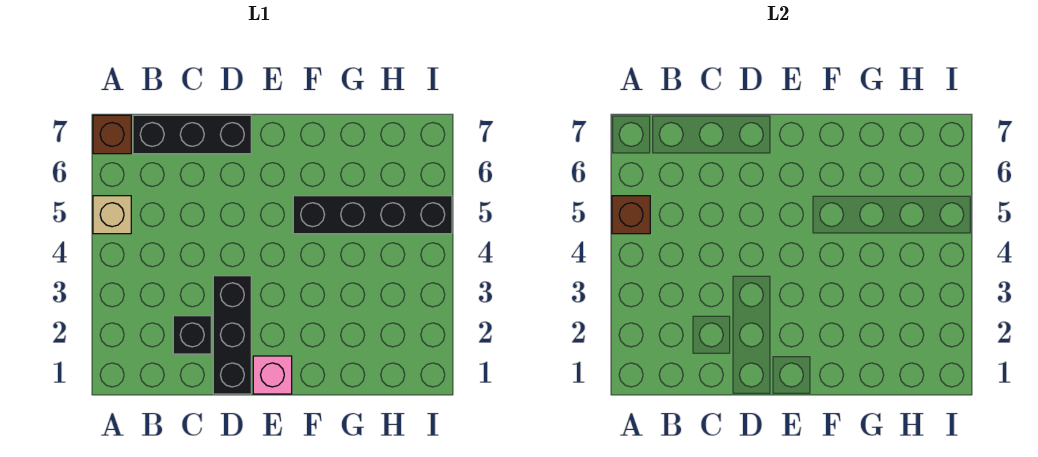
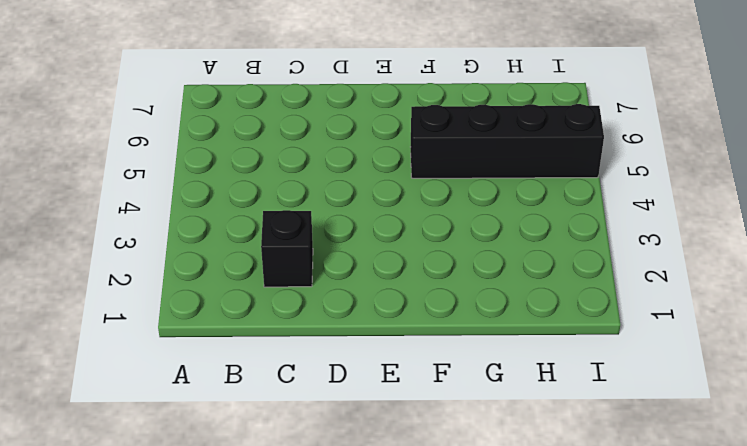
none -> tan brick A5 level 1
none -> brown brick A7 level 1

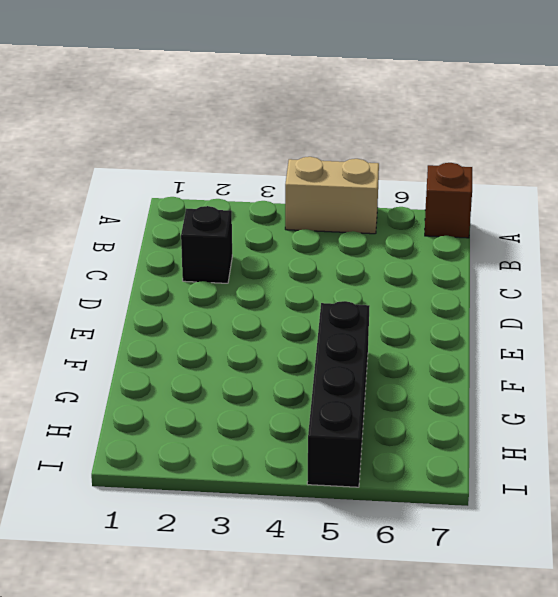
tan brick A4:A5 level 1 -> tan brick A5 level 1
none -> black brick B7:D7 level 1
none -> black brick D1:D3 level 1

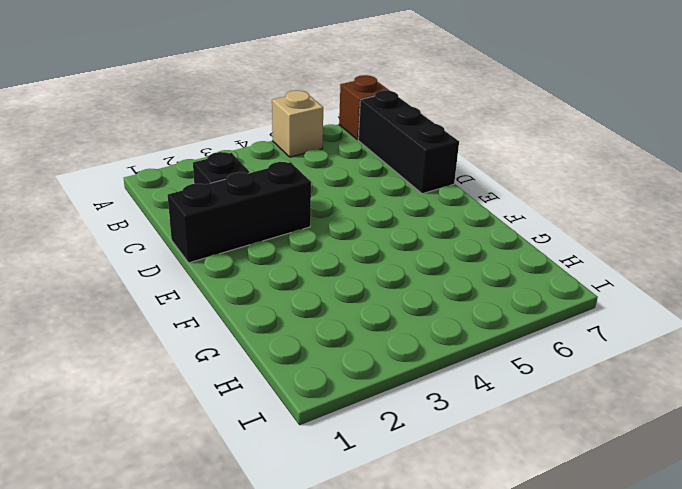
none -> pink brick E1 level 1
none -> black brick F5:I5 level 1

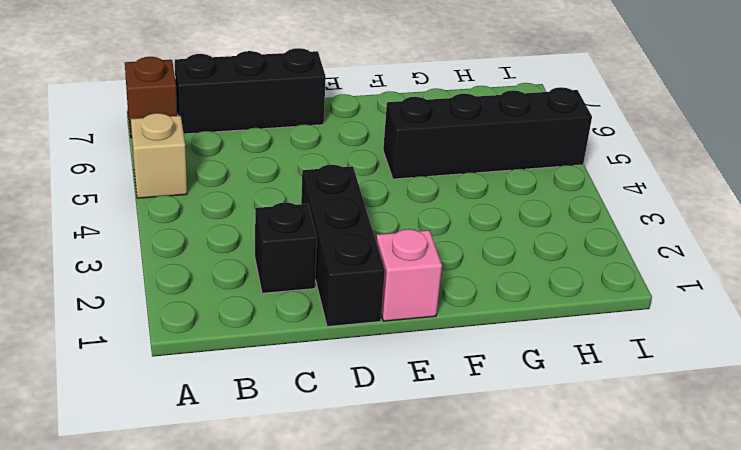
none -> brown brick A5 level 2

